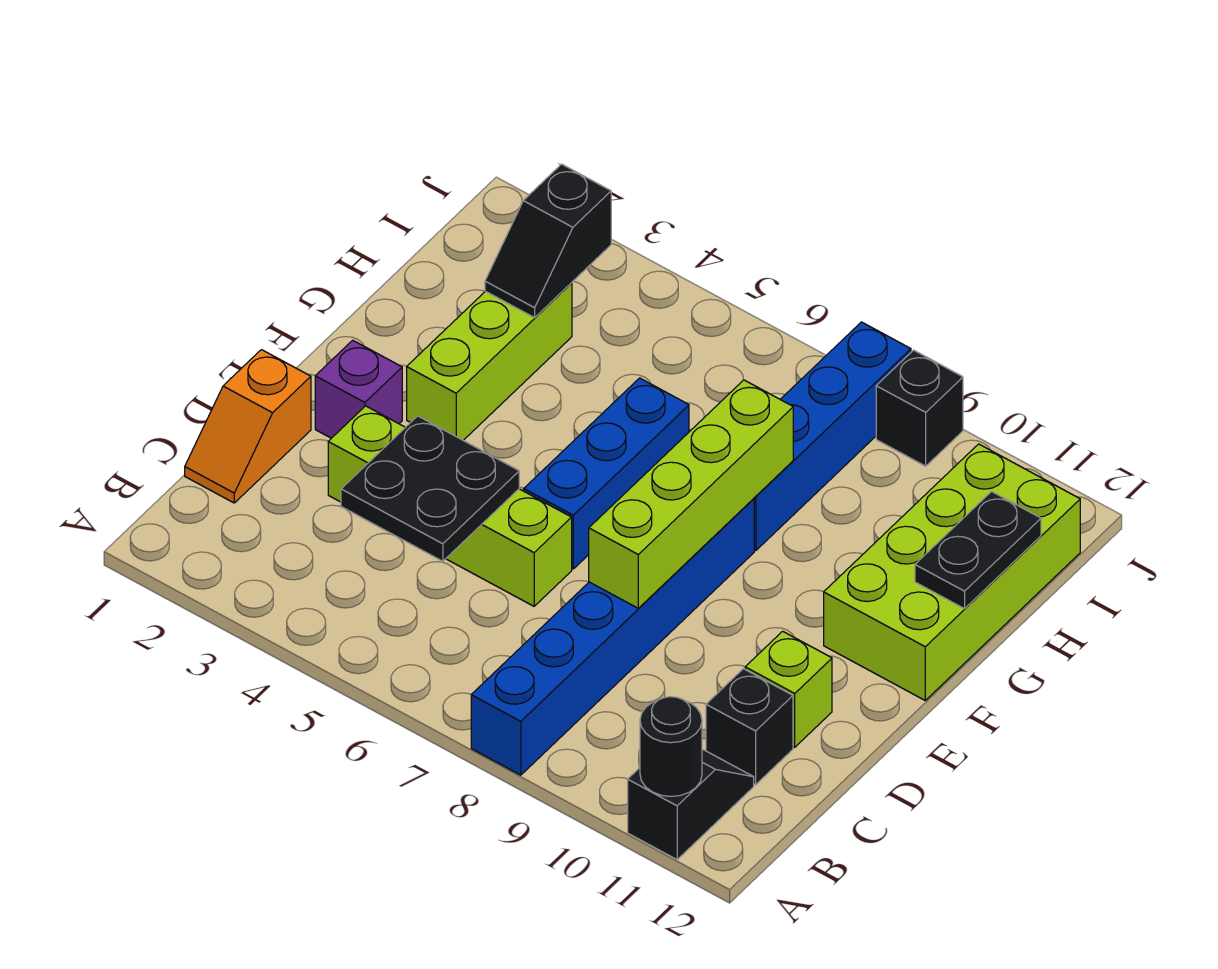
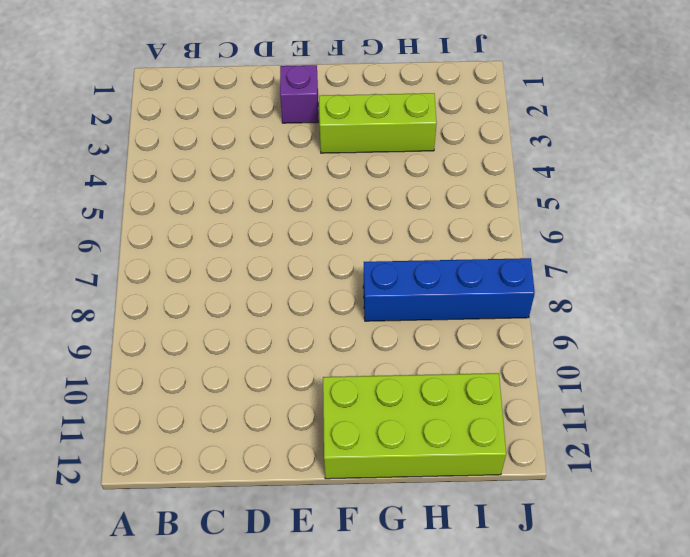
none -> blue brick A8:F8 level 1
none -> black slope A11:B11 level 1 top A
none -> orange slope C1:D1 level 1 top D

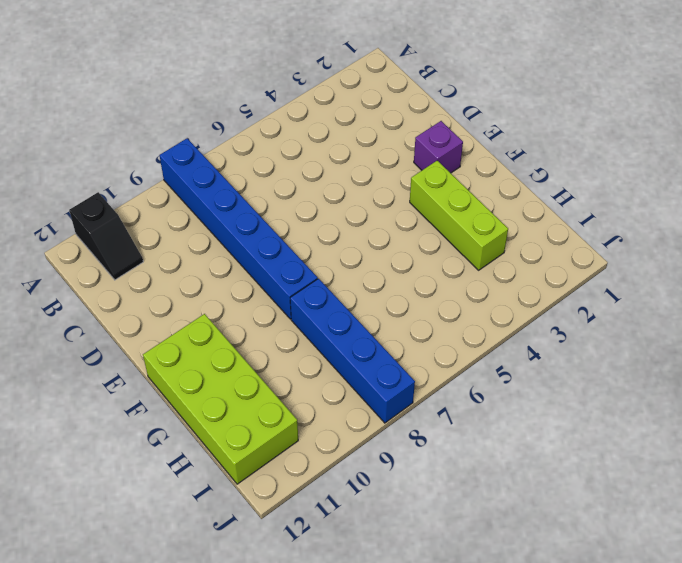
none -> orange slope C1:D1 level 1 top D
none -> black brick C11 level 1
none -> lime brick D3:D6 level 1

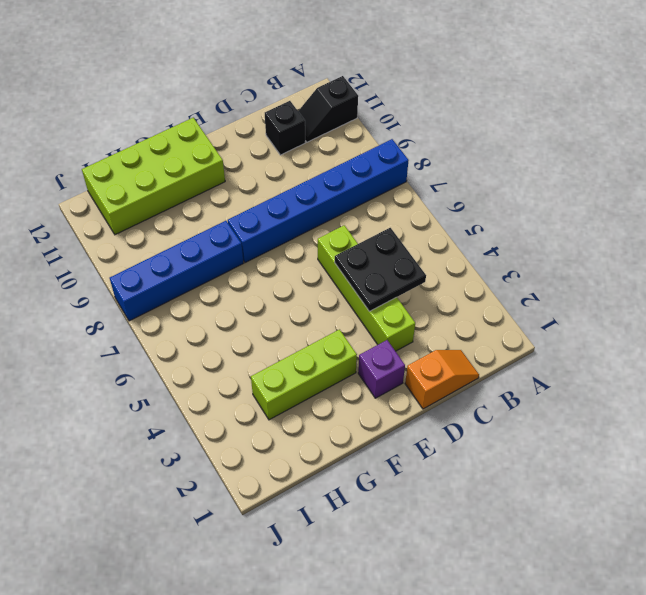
none -> lime brick D11 level 1
none -> blue brick E6:G6 level 1
none -> black brick J9 level 1

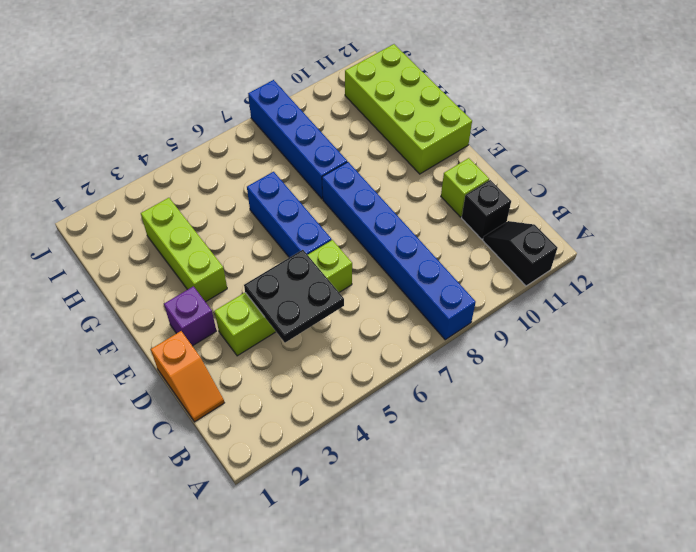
none -> black brick J9 level 1
none -> black round brick A11 level 2
none -> lime brick D8:G8 level 2

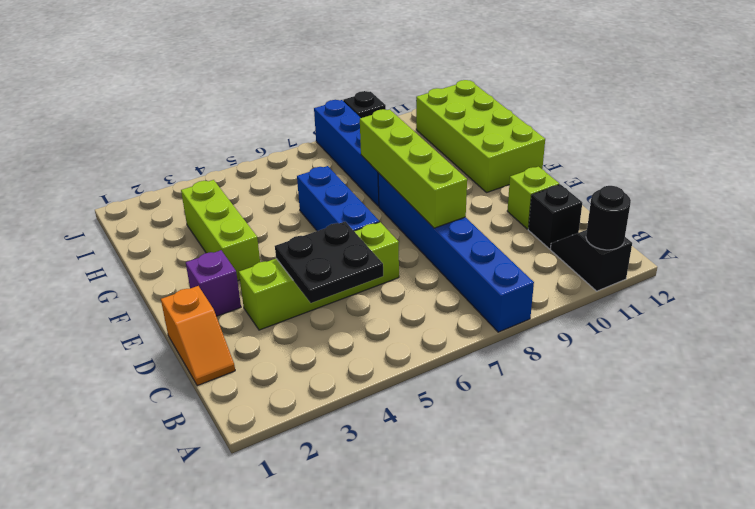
none -> black plate G12:H12 level 2
none -> black slope H3:I3 level 2 top I

